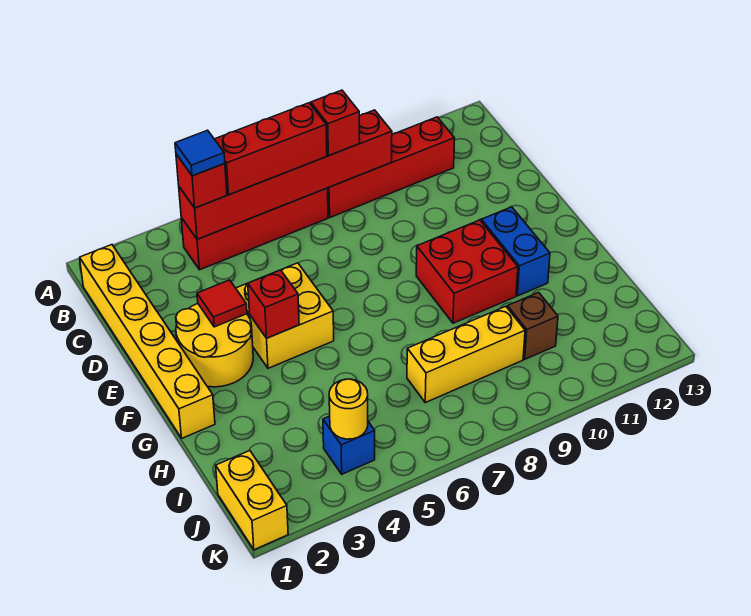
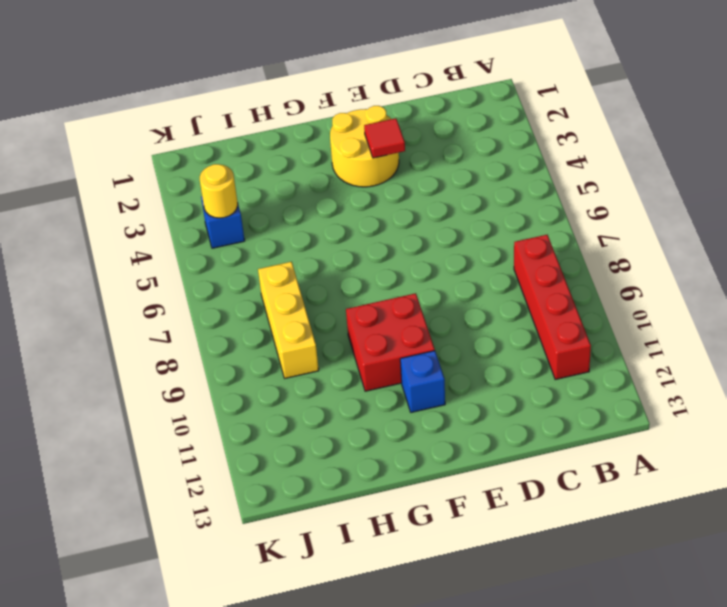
blue brick F11 level 1 -> blue brick F11:G11 level 1
none -> yellow brick B1:G1 level 1
none -> red brick B4:B7 level 1
none -> yellow brick E4:F5 level 1

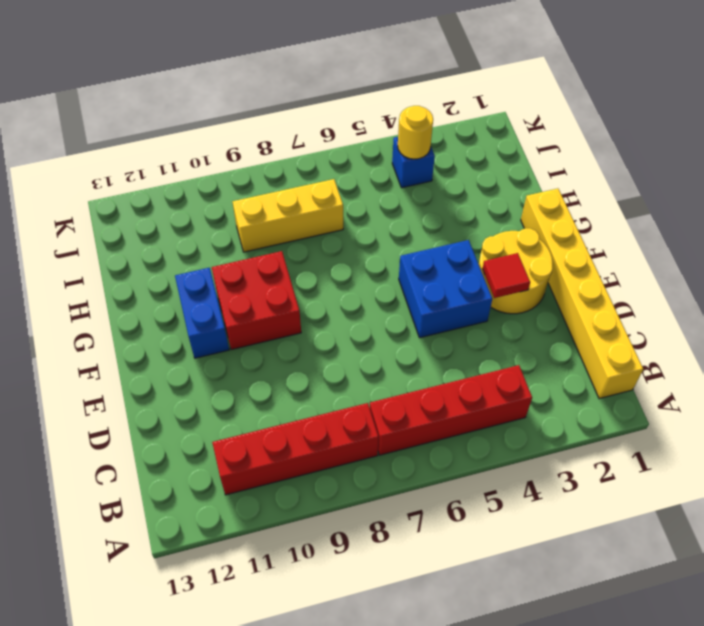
blue brick E4:F5 level 1 -> yellow brick E4:F5 level 1
none -> brown brick I10 level 1
none -> yellow brick J1:K1 level 1
none -> red brick B4:B9 level 2

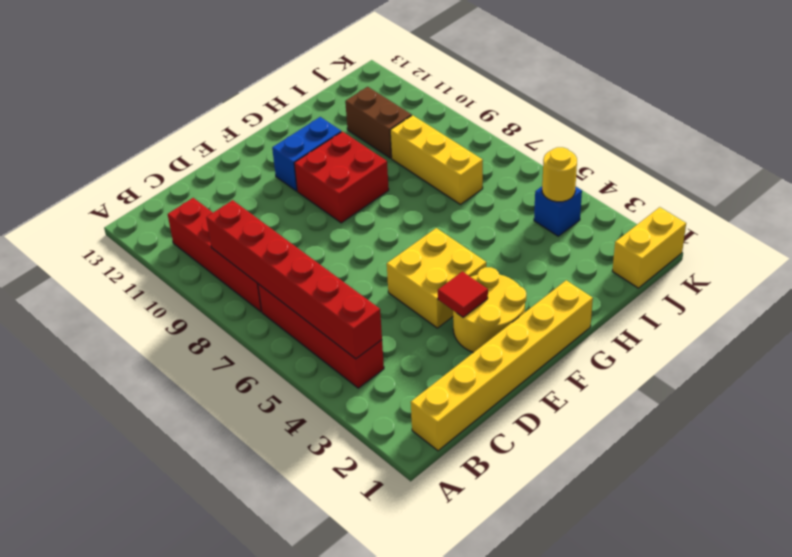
brown brick I10:I11 level 1 -> brown brick I10 level 1
none -> red brick F4 level 2
none -> red brick B4 level 3
none -> red brick B5:B7 level 3

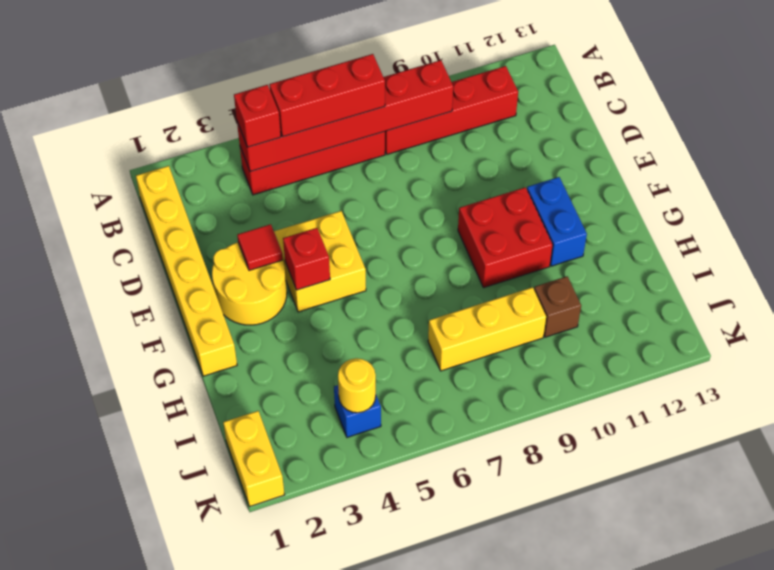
none -> red brick B8 level 3
none -> blue tile B4 level 4

